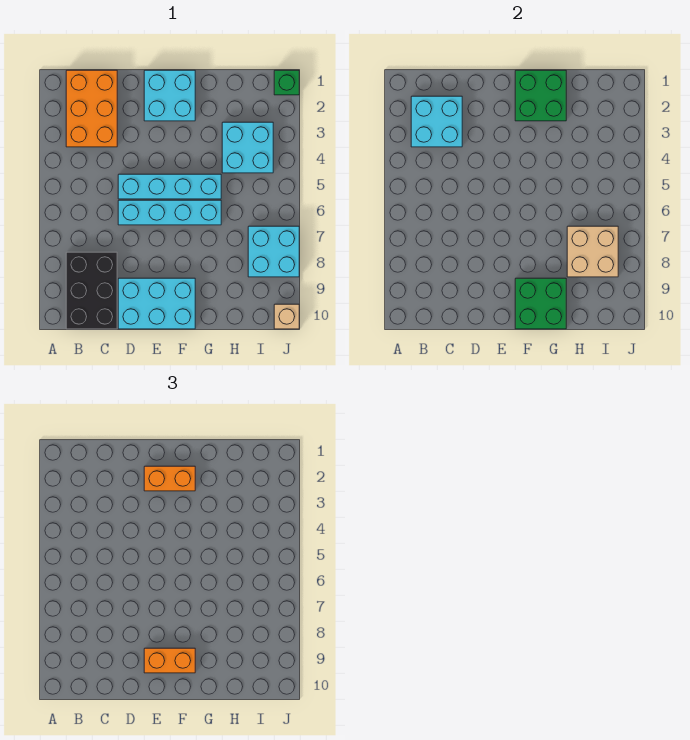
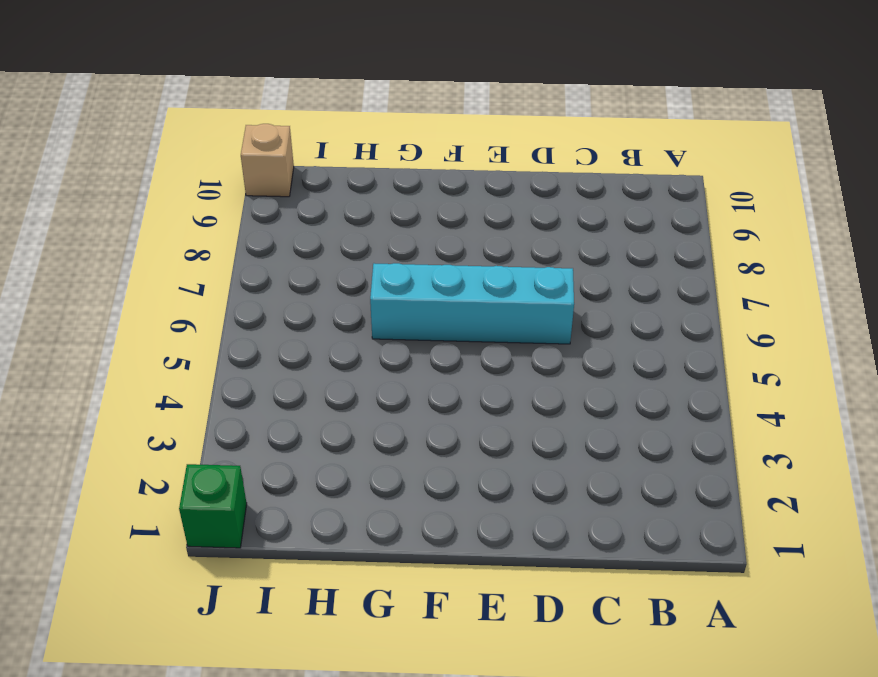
none -> orange brick B1:C3 level 1
none -> black brick B8:C10 level 1
none -> cyan brick D5:G5 level 1

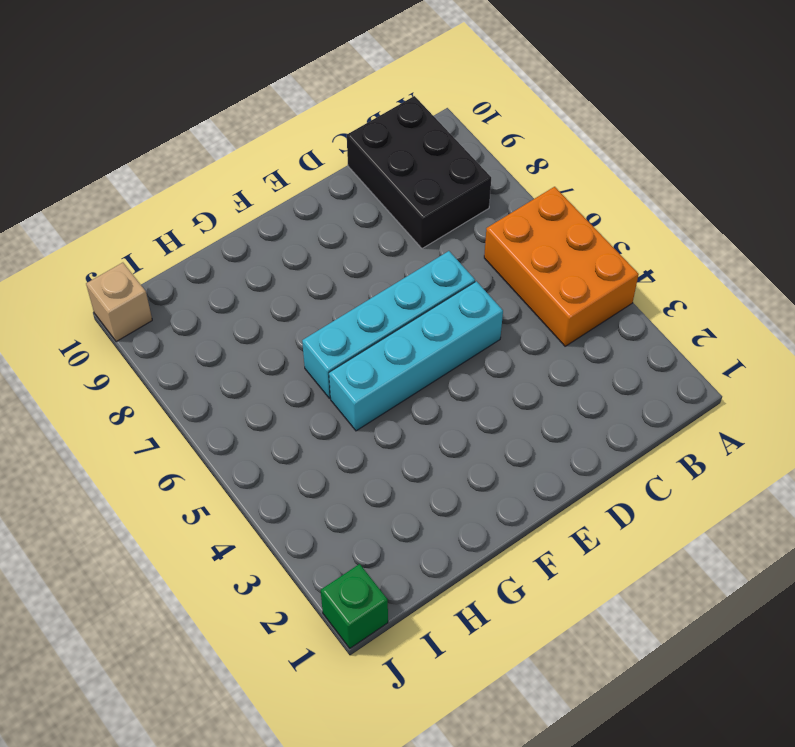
orange brick A4:B6 level 1 -> orange brick B1:C3 level 1
none -> cyan brick D9:F10 level 1
none -> cyan brick E1:F2 level 1
none -> cyan brick H3:I4 level 1

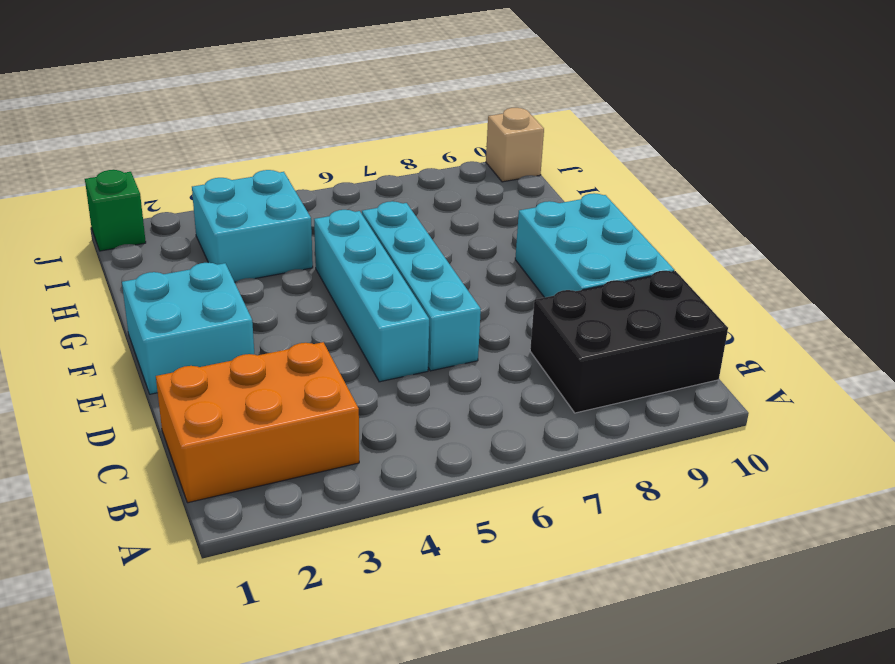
none -> cyan brick I7:J8 level 1
none -> cyan brick B2:C3 level 2
none -> green brick F1:G2 level 2

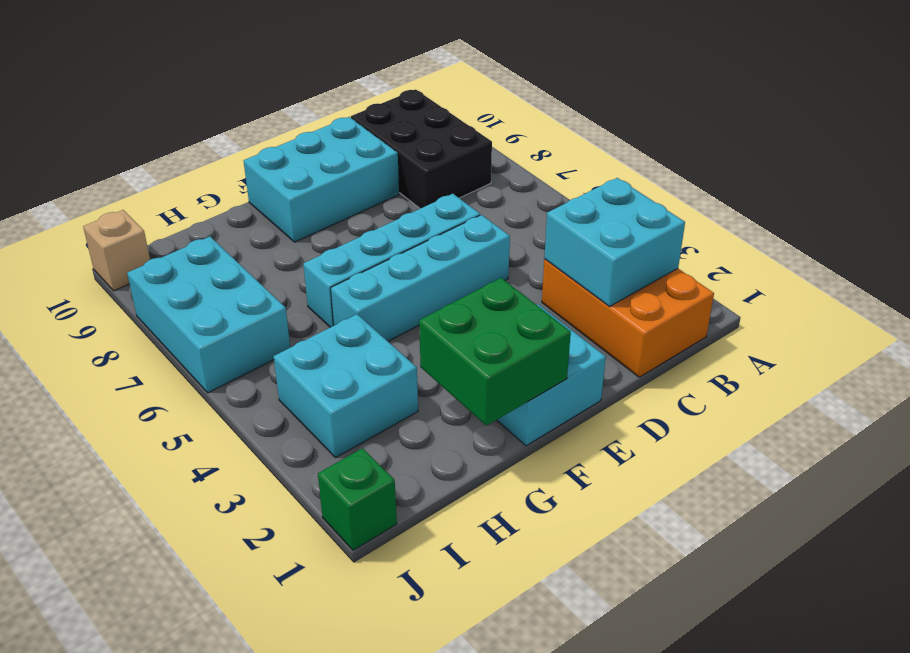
cyan brick I6:J8 level 1 -> cyan brick I7:J8 level 1
none -> green brick F9:G10 level 2
none -> tan brick H7:I8 level 2
none -> orange brick E2:F2 level 3

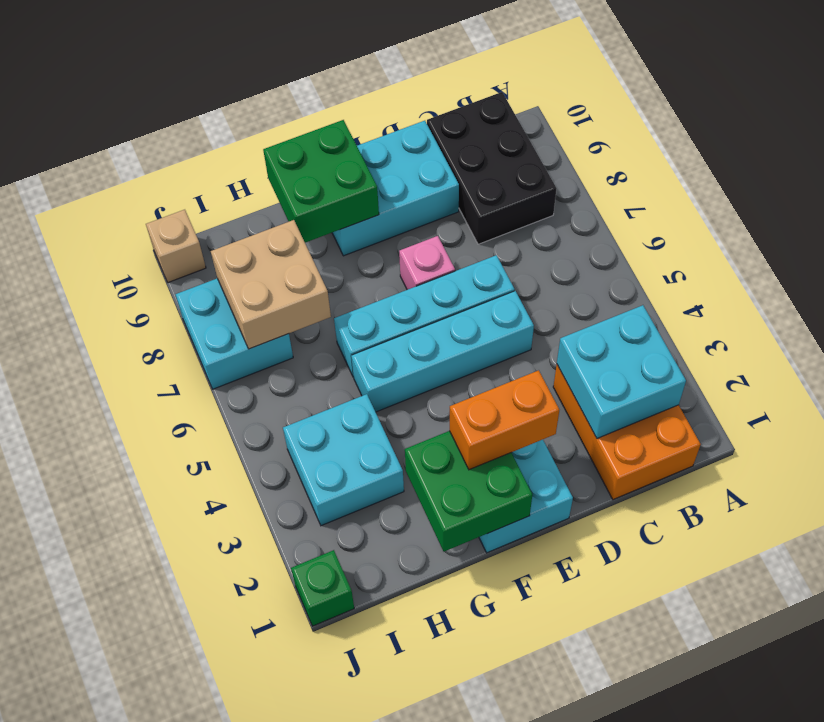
pink brick E7 level 1 -> none
none -> orange brick E9:F9 level 3

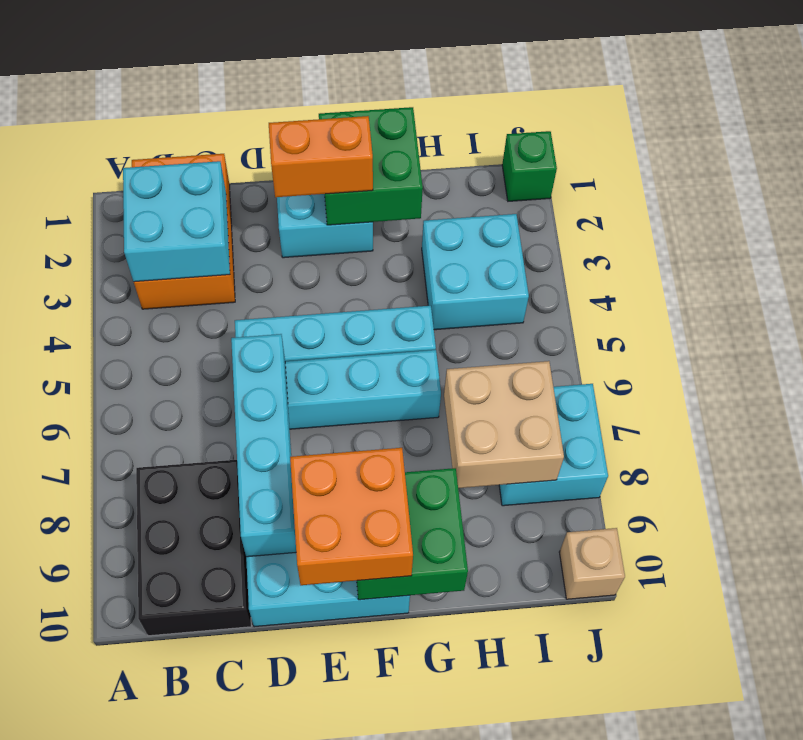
cyan brick D6:D9 level 2 -> none
orange brick E9:F10 level 3 -> orange brick E9:F9 level 3

